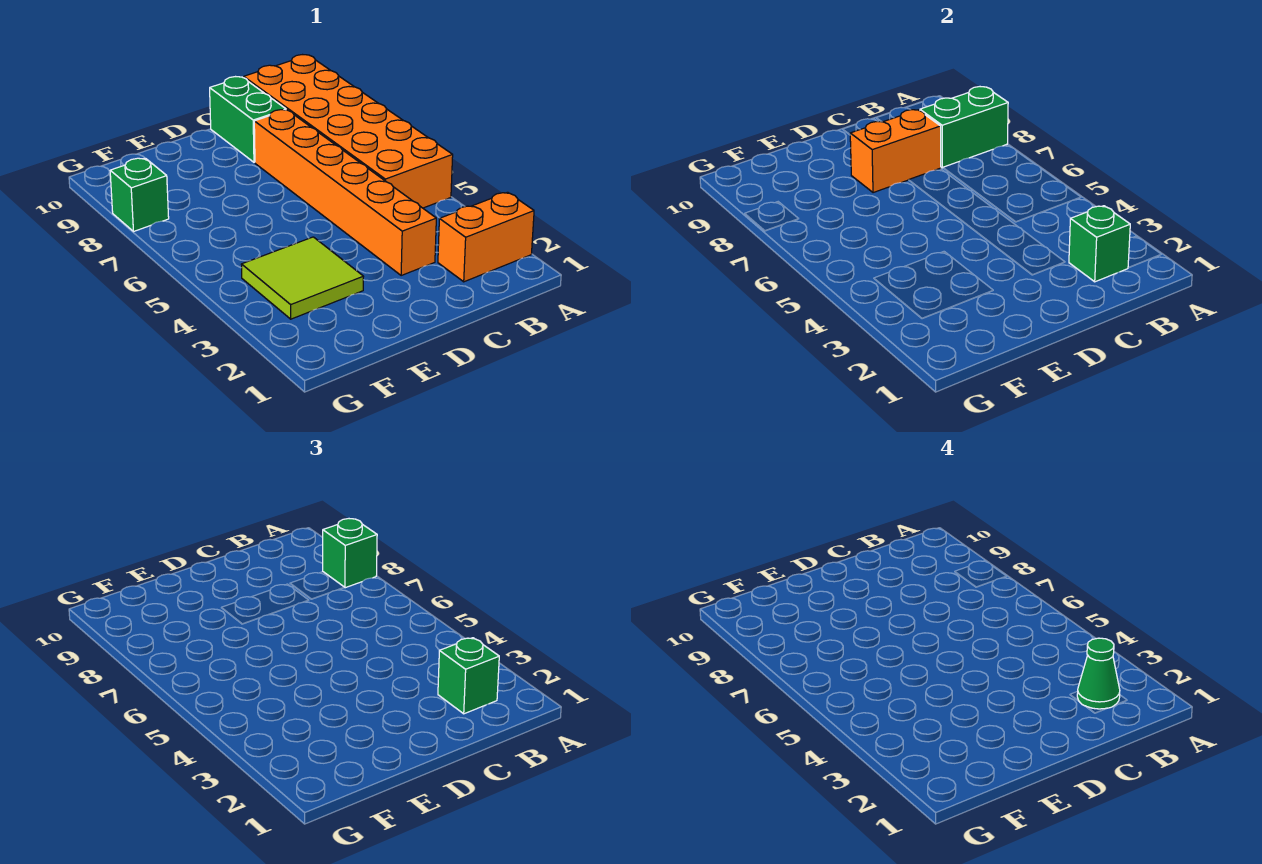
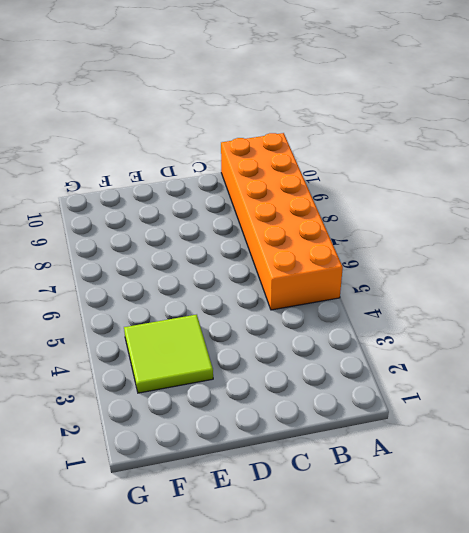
none -> orange brick A2:B2 level 1
none -> orange brick C3:C8 level 1
none -> green brick C9:C10 level 1

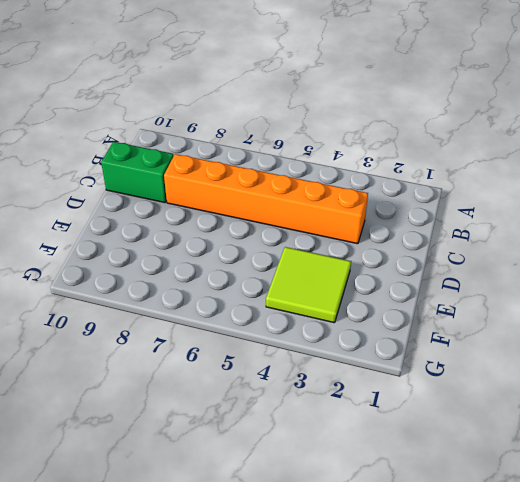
none -> orange brick A2:B2 level 1
none -> orange brick A5:B10 level 1
none -> green brick G8 level 1

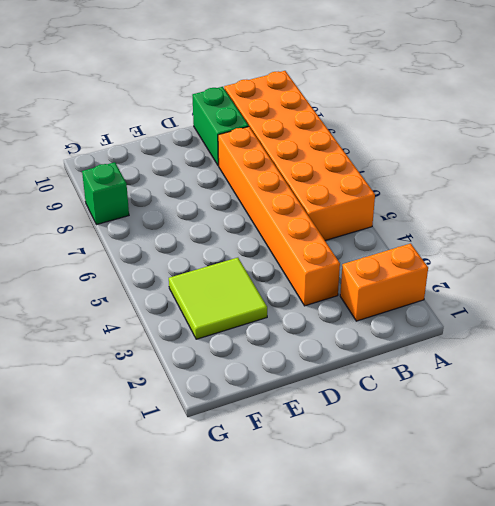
none -> green brick A8:B8 level 2
none -> green brick B2 level 2
none -> orange brick C8:D8 level 2

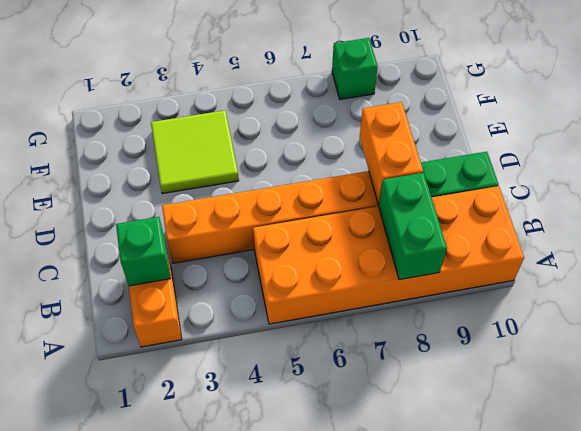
none -> green brick A8 level 3
none -> green brick B2 level 3
none -> green cone B2 level 4

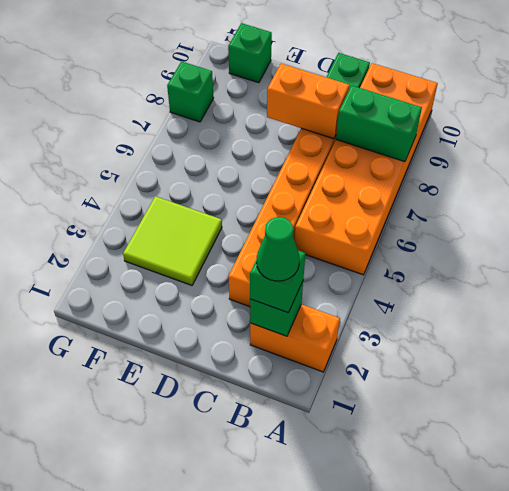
green brick F10 level 1 -> green brick A8 level 3

